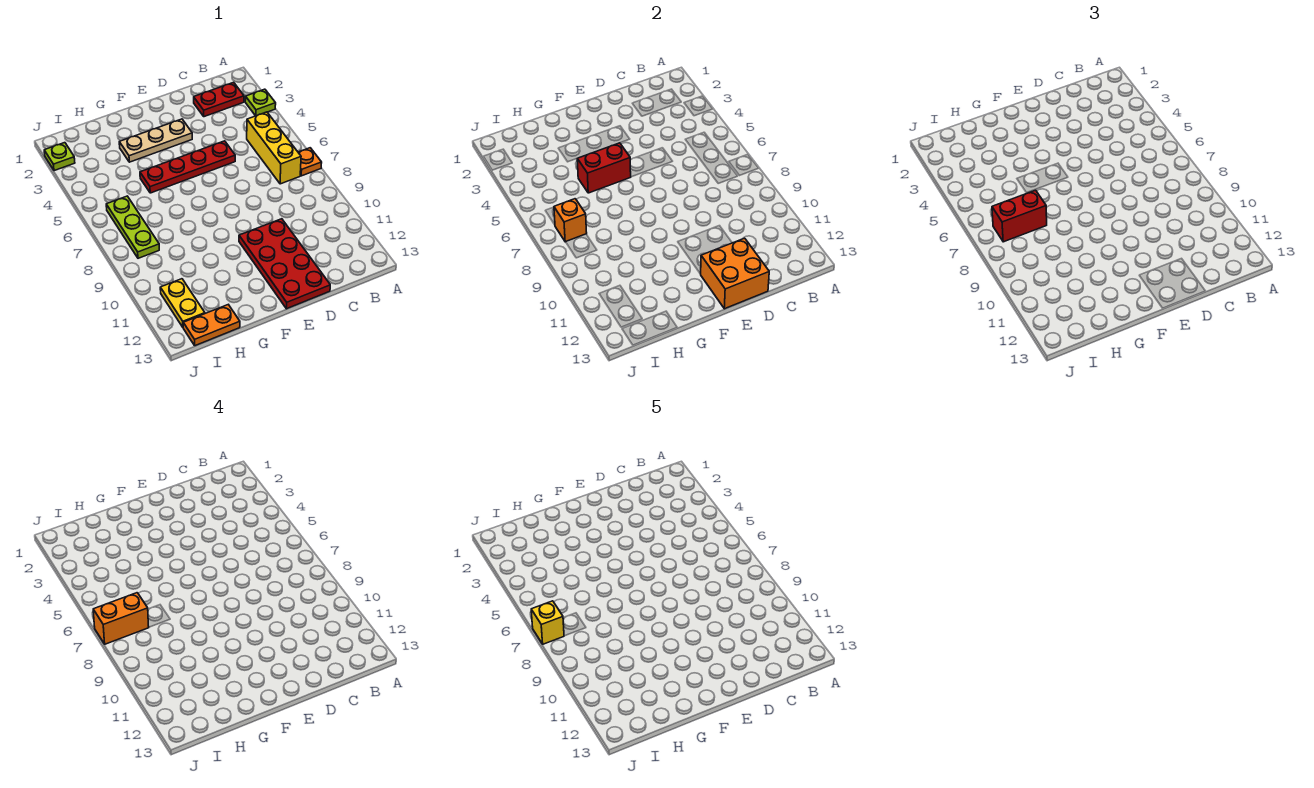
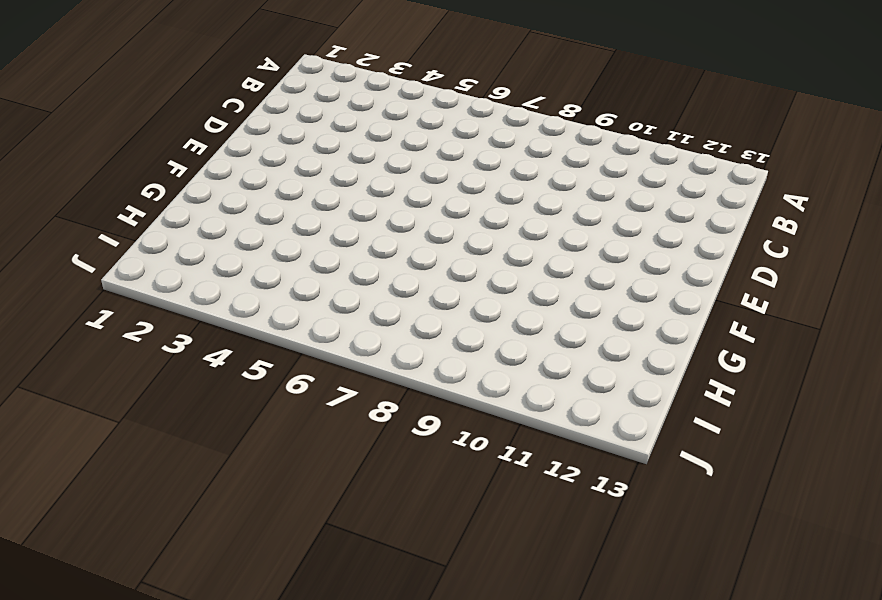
none -> lime plate A3 level 1
none -> orange plate A7 level 1
none -> red plate B2:C2 level 1

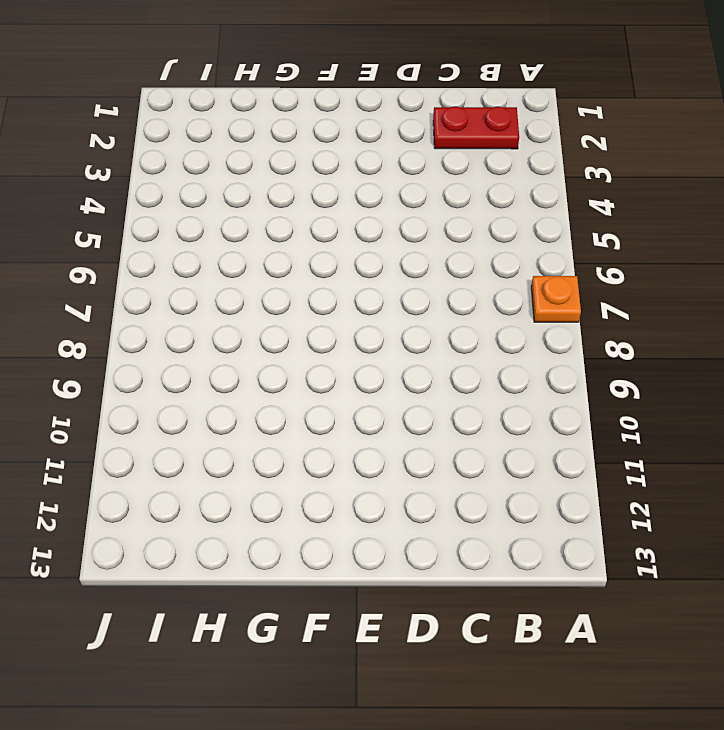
none -> lime plate A3 level 1
none -> yellow brick B5:B7 level 1
none -> red plate D5:G5 level 1

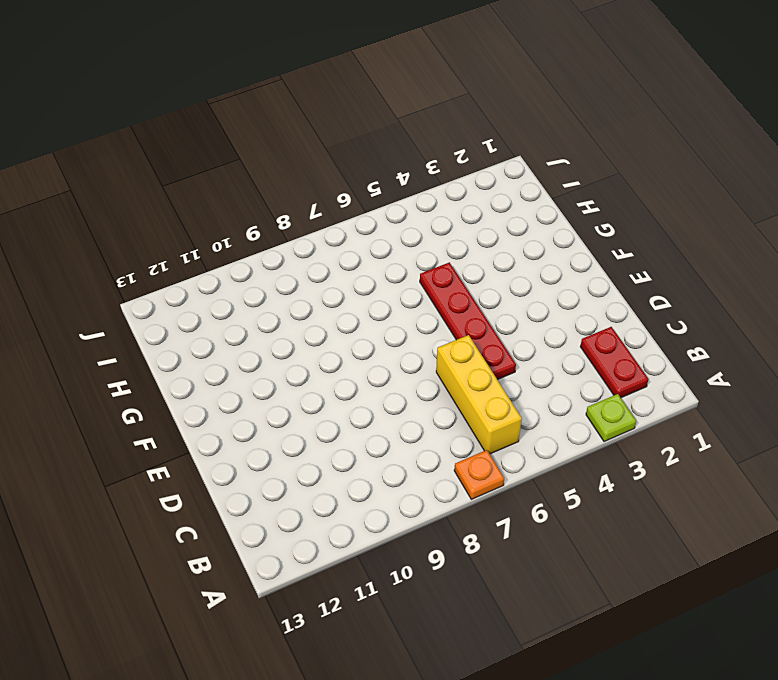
yellow brick B6:D6 level 1 -> yellow brick B5:B7 level 1
none -> red plate D10:E13 level 1
none -> tan plate E3:G3 level 1
none -> orange plate H13:I13 level 1

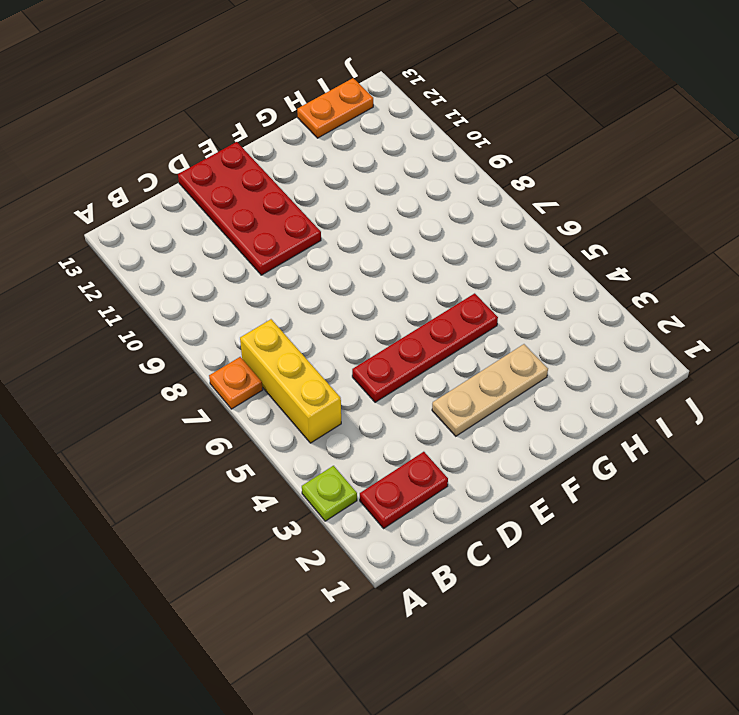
none -> lime plate I6:I8 level 1
none -> yellow plate I11:I12 level 1
none -> lime plate J2 level 1

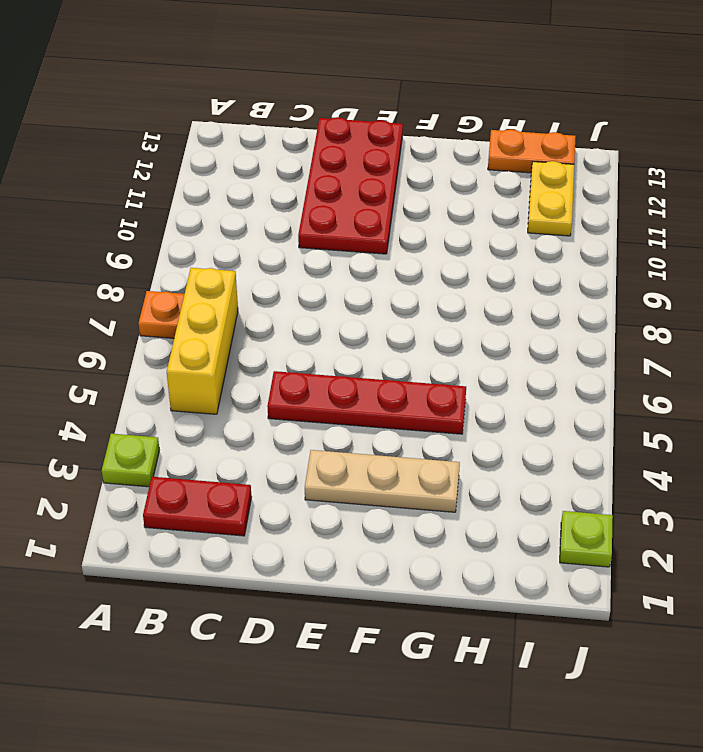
none -> lime plate I6:I8 level 1
none -> orange brick D12:E13 level 2
none -> red brick F5:G5 level 2

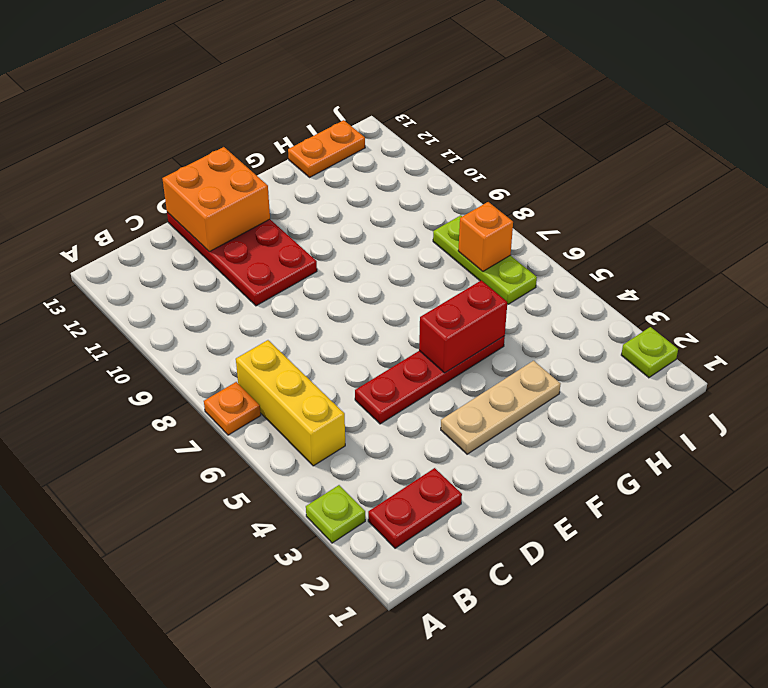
none -> yellow plate I11:I12 level 1
none -> red brick H7:I7 level 3
none -> orange brick I7:J7 level 4

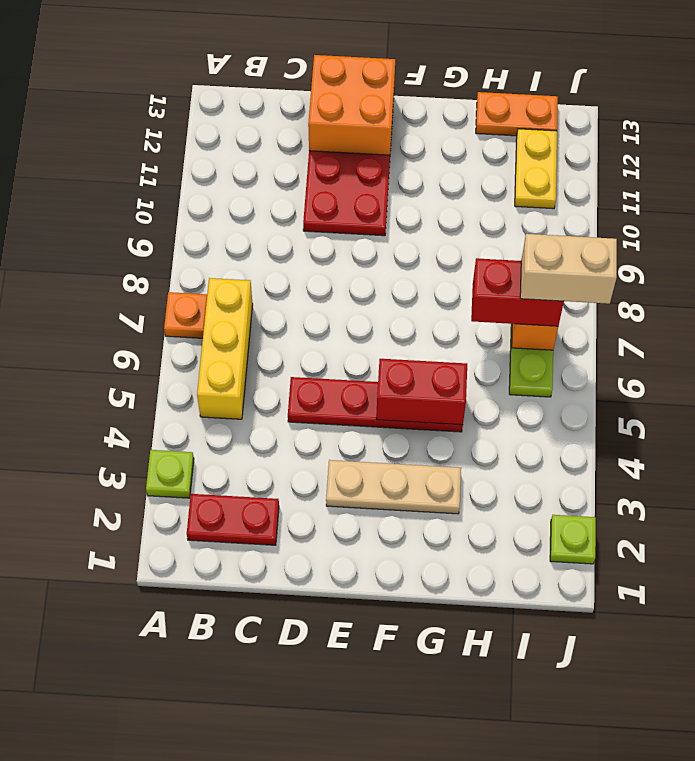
tan brick I7:J7 level 4 -> orange brick I7:J7 level 4
none -> yellow brick J7 level 5

